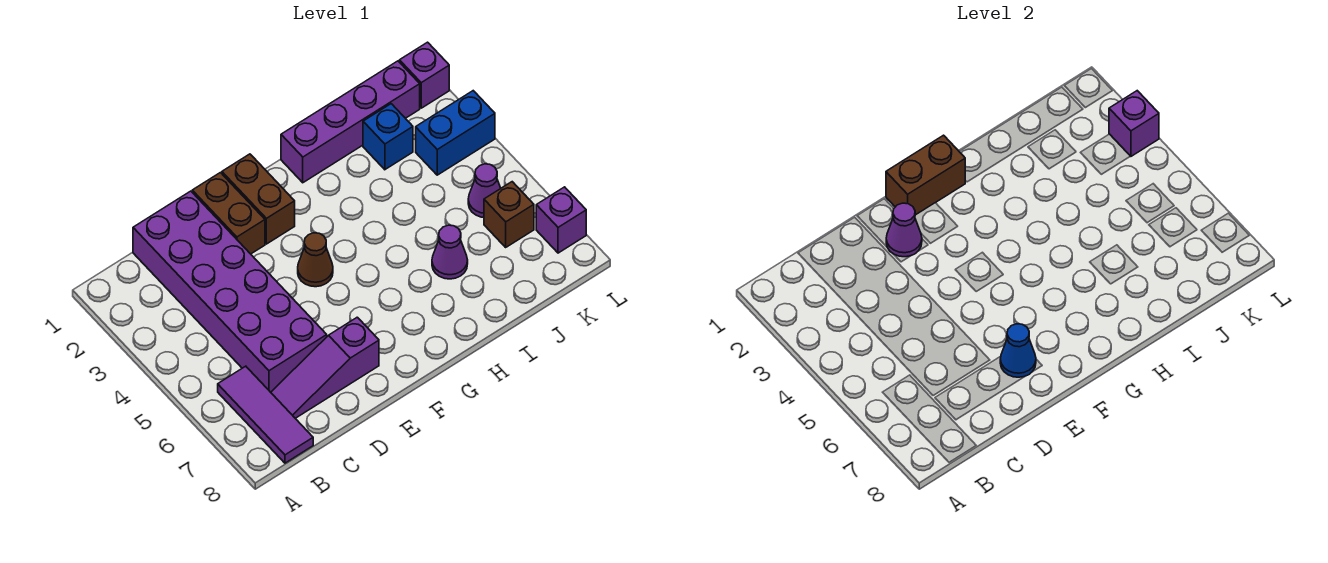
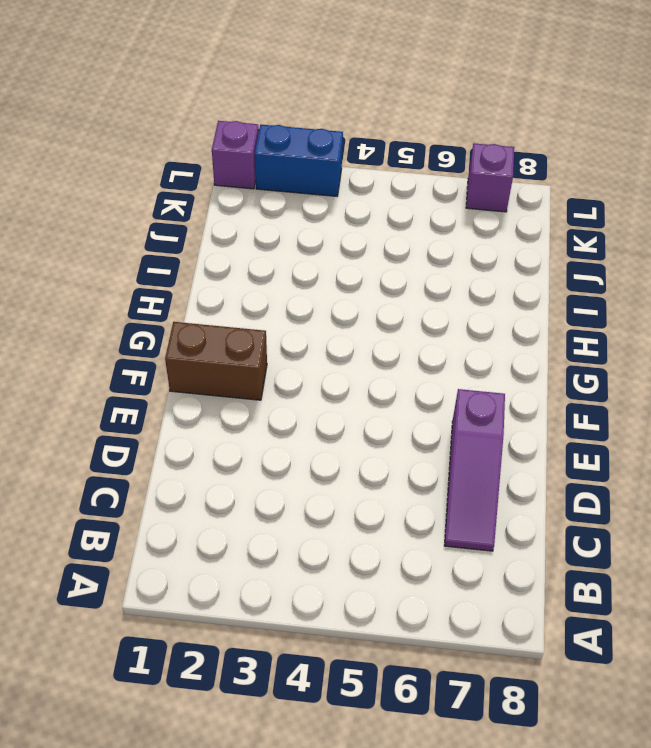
blue brick L2:L3 level 1 -> blue brick K3:L3 level 1
none -> purple tile B6:B8 level 1
none -> purple brick C1:D6 level 1
none -> brown brick E1:E2 level 1

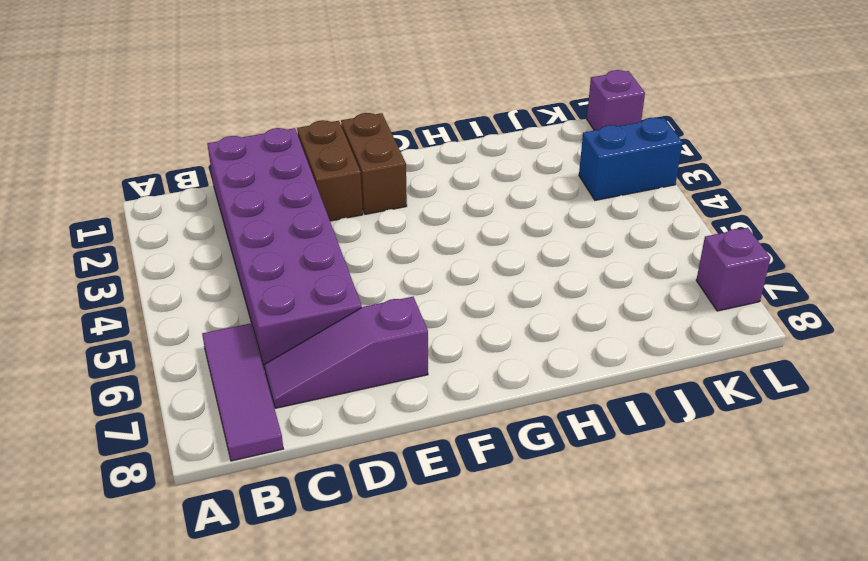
none -> brown cone F4 level 1
none -> purple brick H1:K1 level 1
none -> purple cone I6 level 1

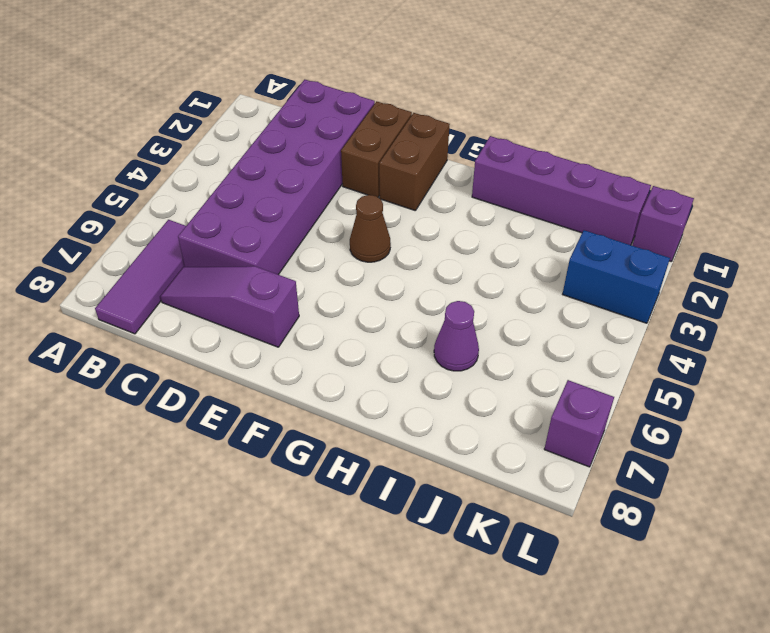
none -> blue brick J2 level 1
none -> purple cone K5 level 1
none -> brown brick K6 level 1

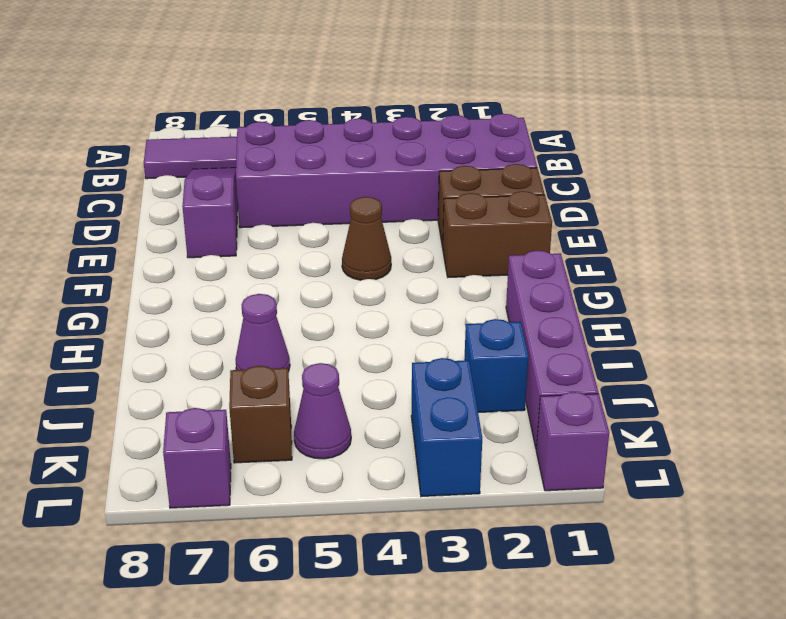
none -> purple cone E2 level 2
none -> blue cone E7 level 2
none -> brown brick F1:G1 level 2

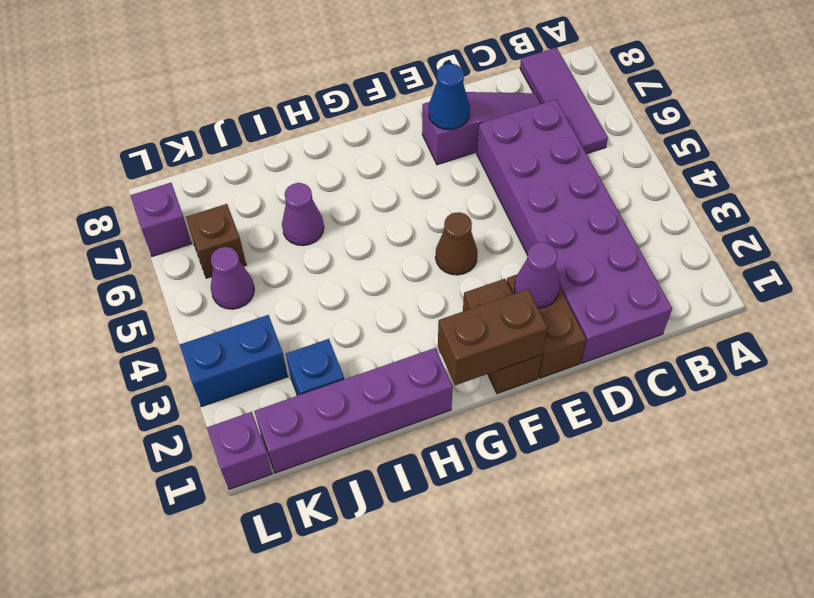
none -> purple brick L3 level 2

